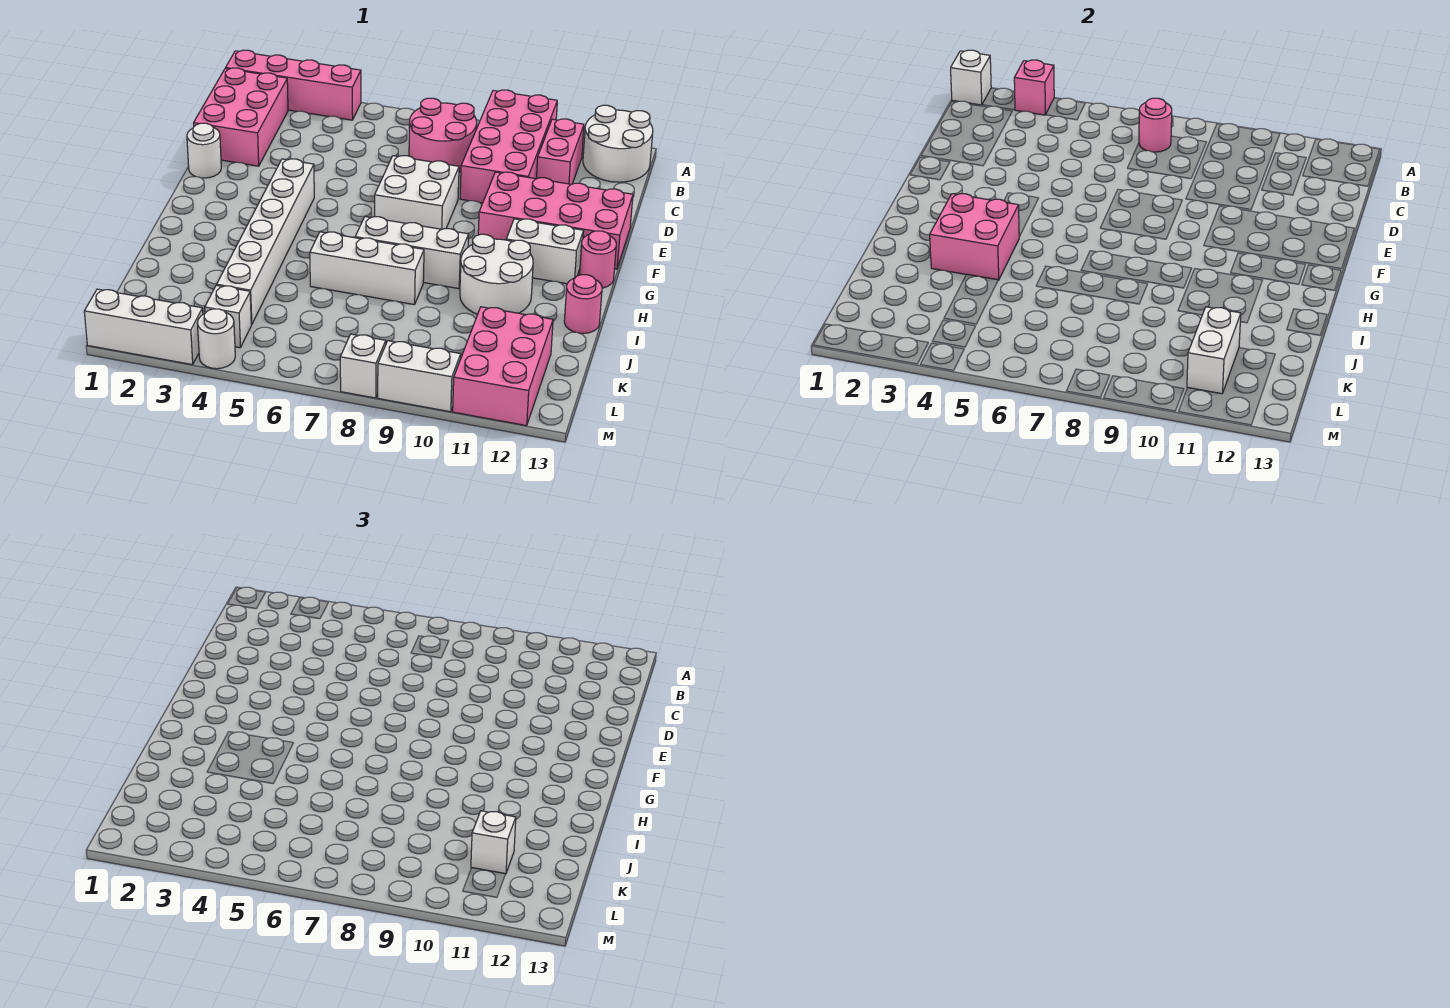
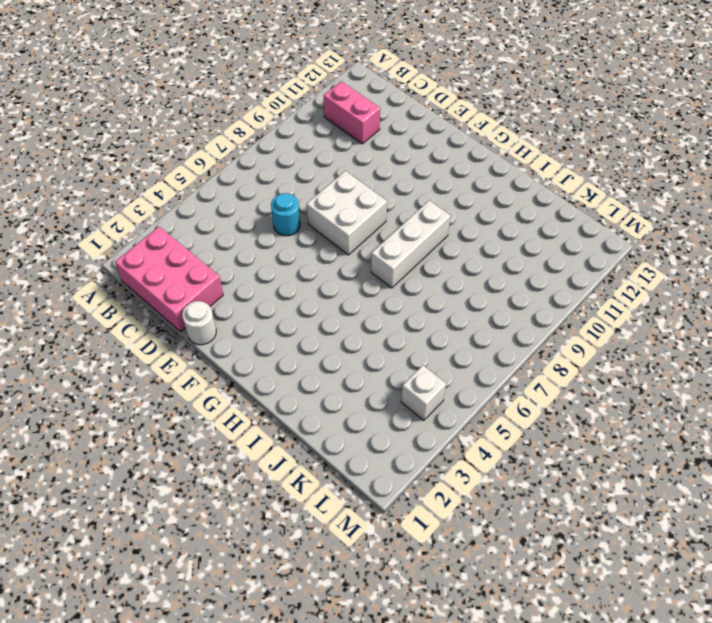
cyan round brick D6 level 1 -> none
none -> pink brick A1:A4 level 1
none -> pink brick A9:D10 level 1
none -> white round brick A12:B13 level 1

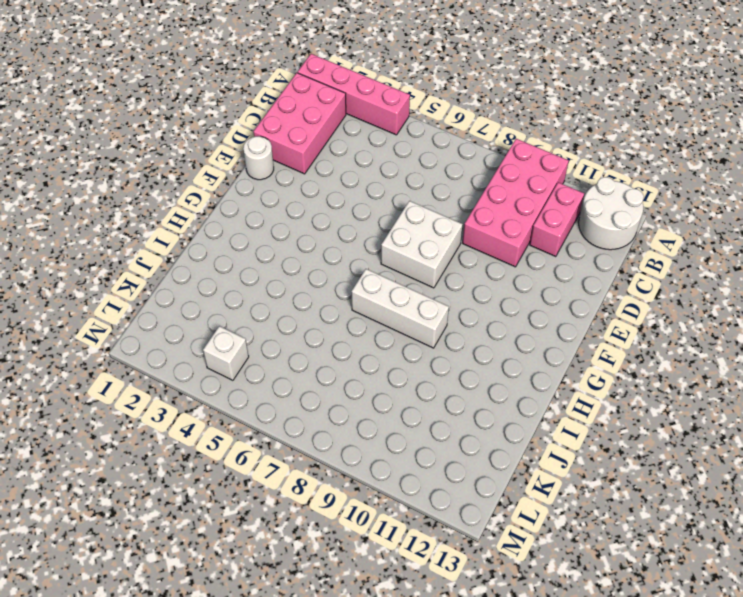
none -> pink round brick B7:C8 level 1
none -> pink brick E10:F13 level 1
none -> white brick F4:K4 level 1

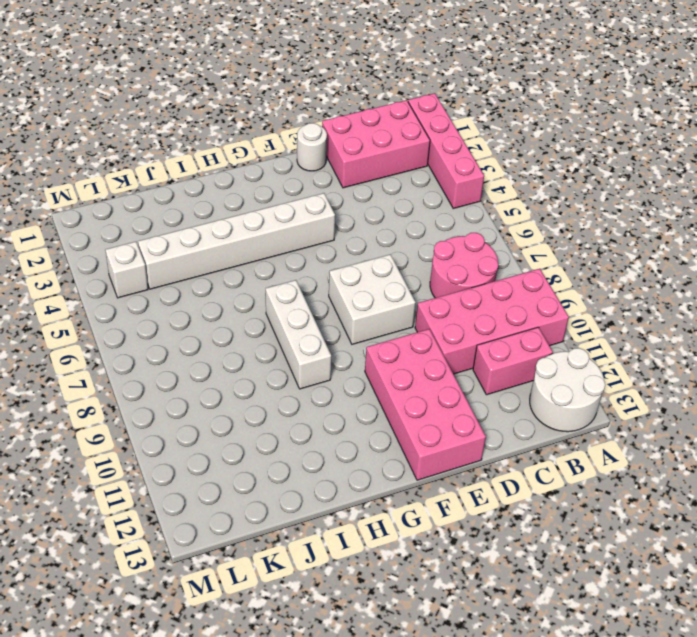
none -> white brick G11:G12 level 1
none -> pink round brick G13 level 1
none -> white round brick H10:I11 level 1

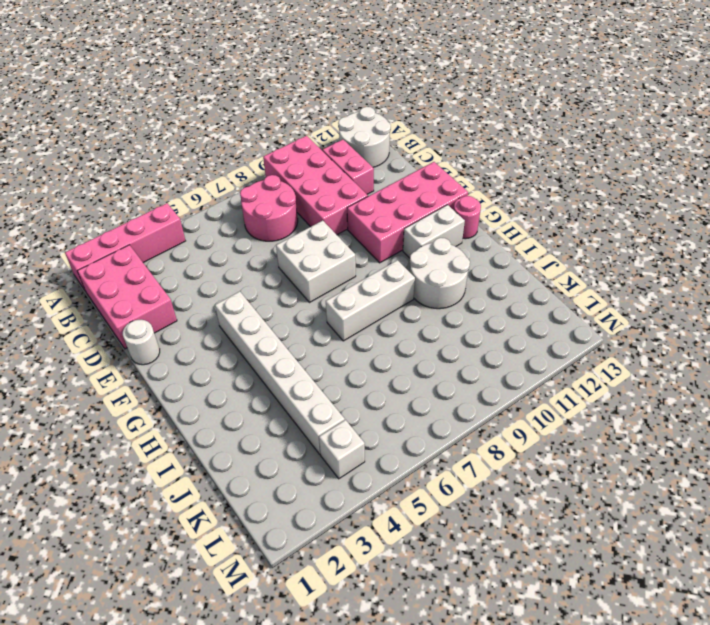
none -> white brick I6:I8 level 1
none -> pink round brick I13 level 1
none -> pink brick K11:M12 level 1

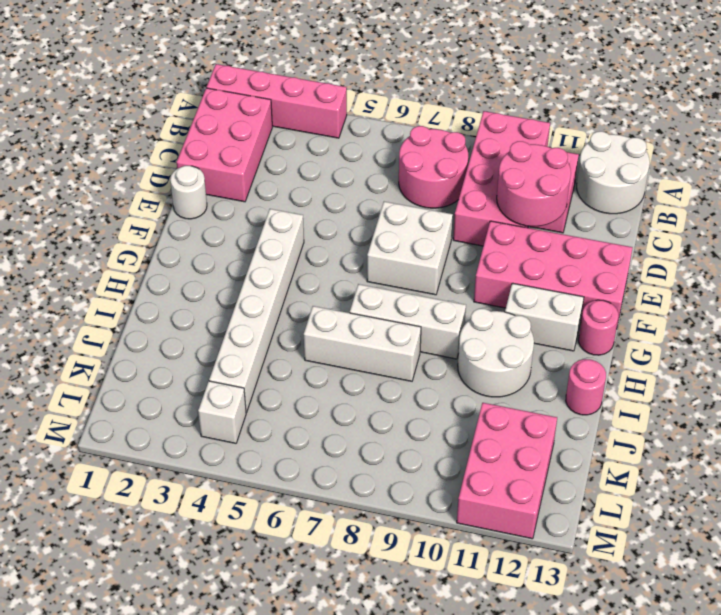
pink round brick C10:D11 level 2 -> none
none -> white brick M1:M3 level 1
none -> white round brick M4 level 1
none -> white brick M8 level 1

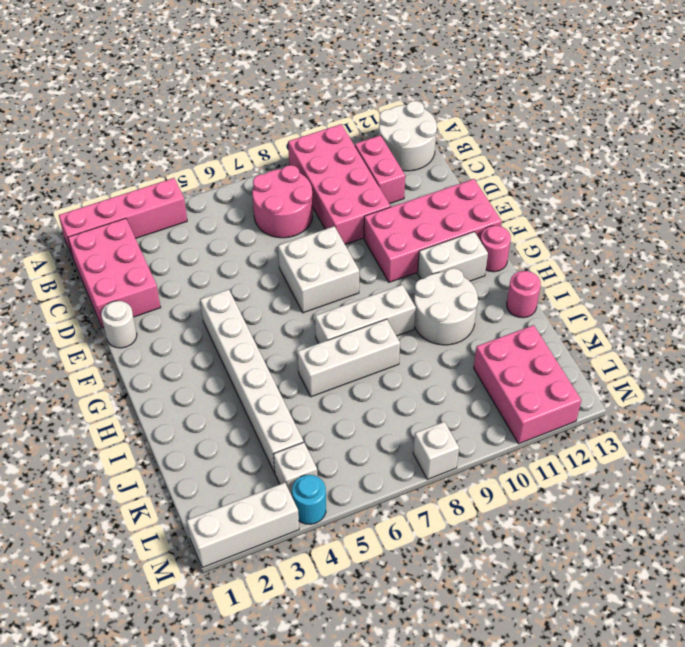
cyan round brick M4 level 1 -> white round brick M4 level 1
none -> white brick M9:M10 level 1
none -> white brick A1 level 2
none -> pink brick A3 level 2

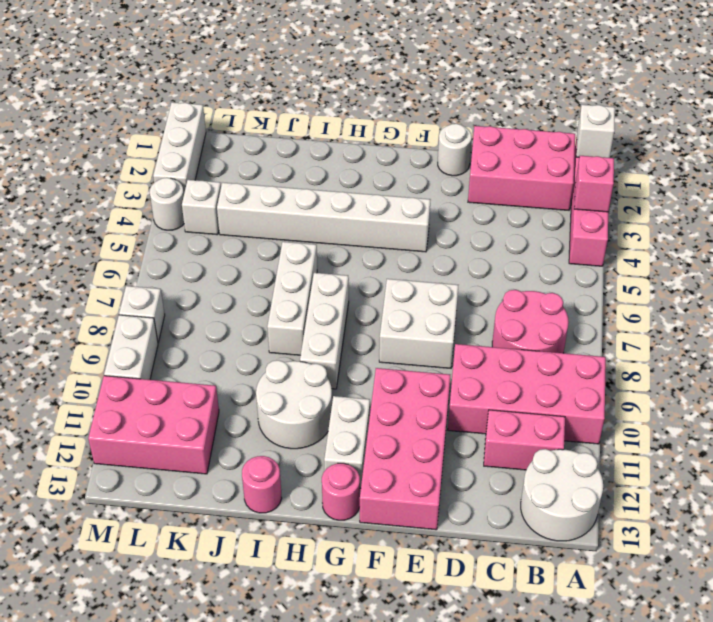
none -> pink round brick B7 level 2
none -> pink brick H3:I4 level 2
none -> white brick K11:L11 level 2

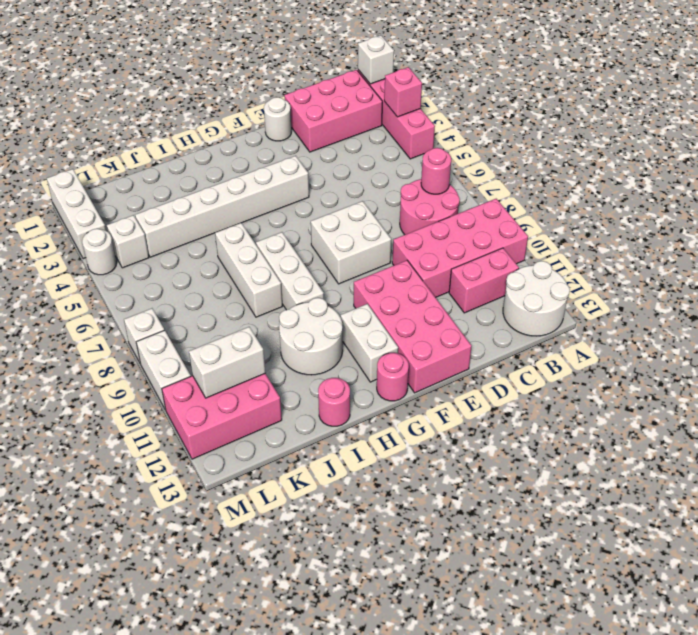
none -> pink brick H3:I4 level 2
none -> white brick K11 level 3

